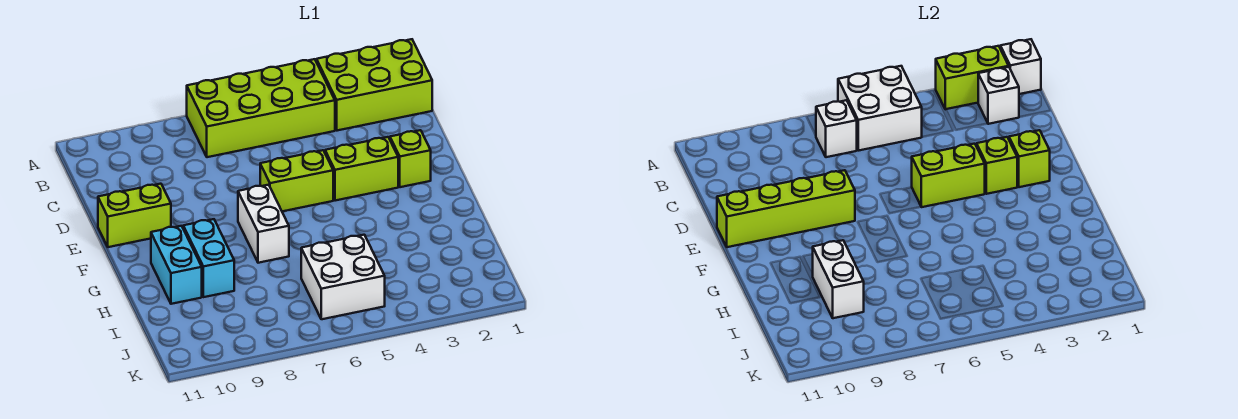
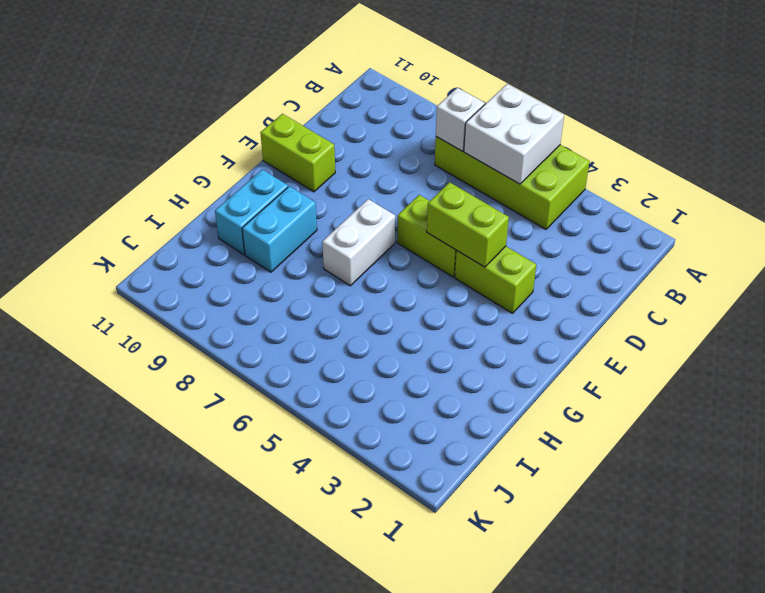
none -> lime brick A1:B3 level 1
none -> lime brick E2 level 1
none -> white brick I5:J6 level 1

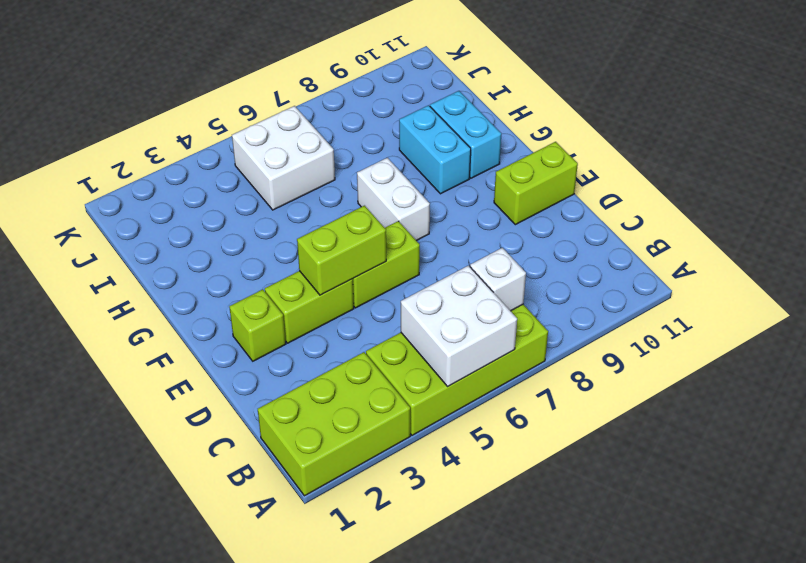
none -> white brick A1 level 2
none -> lime brick A2:A3 level 2
none -> white brick B2 level 2

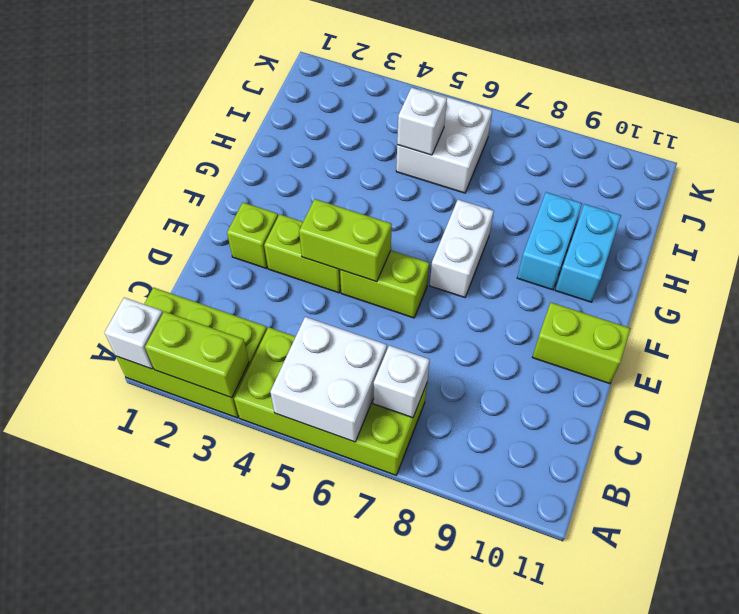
white brick I5 level 2 -> white brick B2 level 2
none -> lime brick E2 level 2
none -> lime brick E3 level 2
none -> lime brick E8:E11 level 2

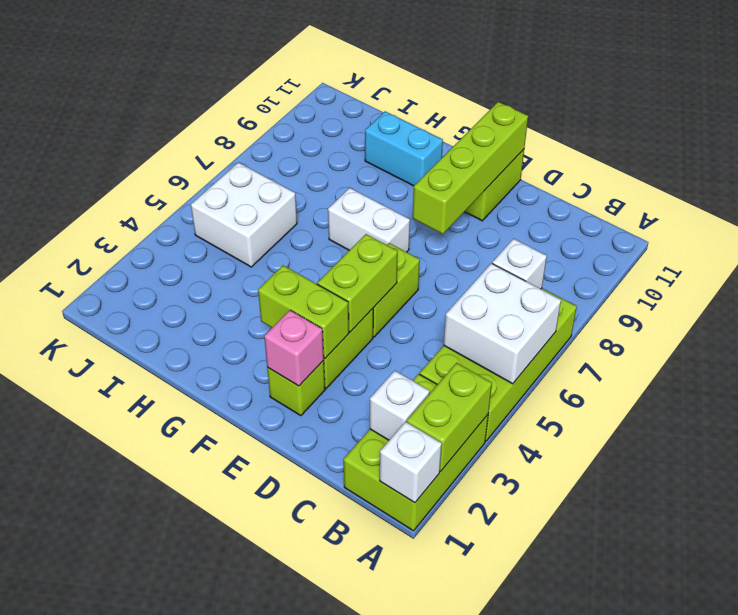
pink brick E2 level 2 -> lime brick E2 level 2
lime brick E3:F3 level 2 -> lime brick E3 level 2
none -> cyan brick G9:H9 level 1
none -> white brick H9:I9 level 2

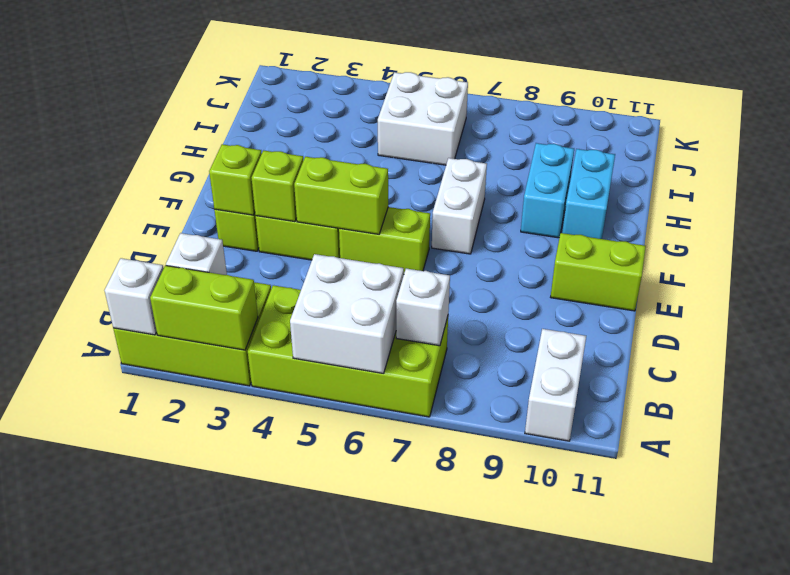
white brick A10:B10 level 1 -> white brick H9:I9 level 2
none -> lime brick E8:E11 level 2

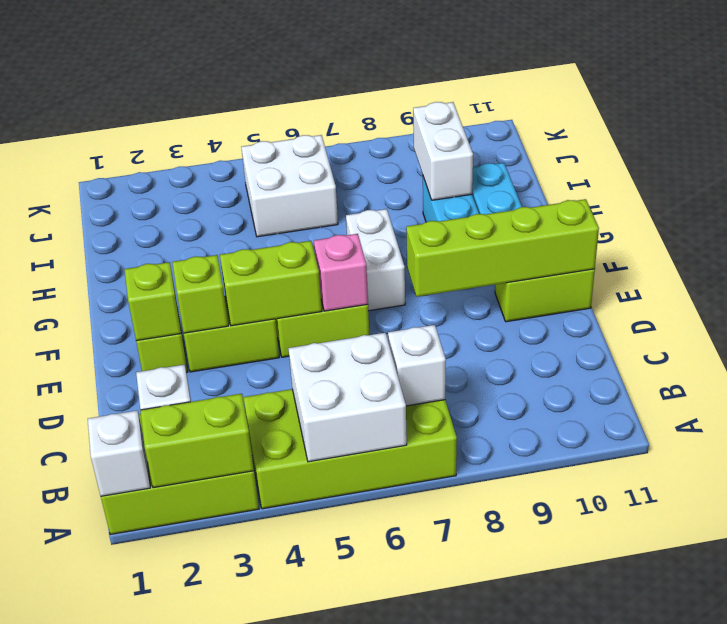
pink brick E6 level 2 -> none

